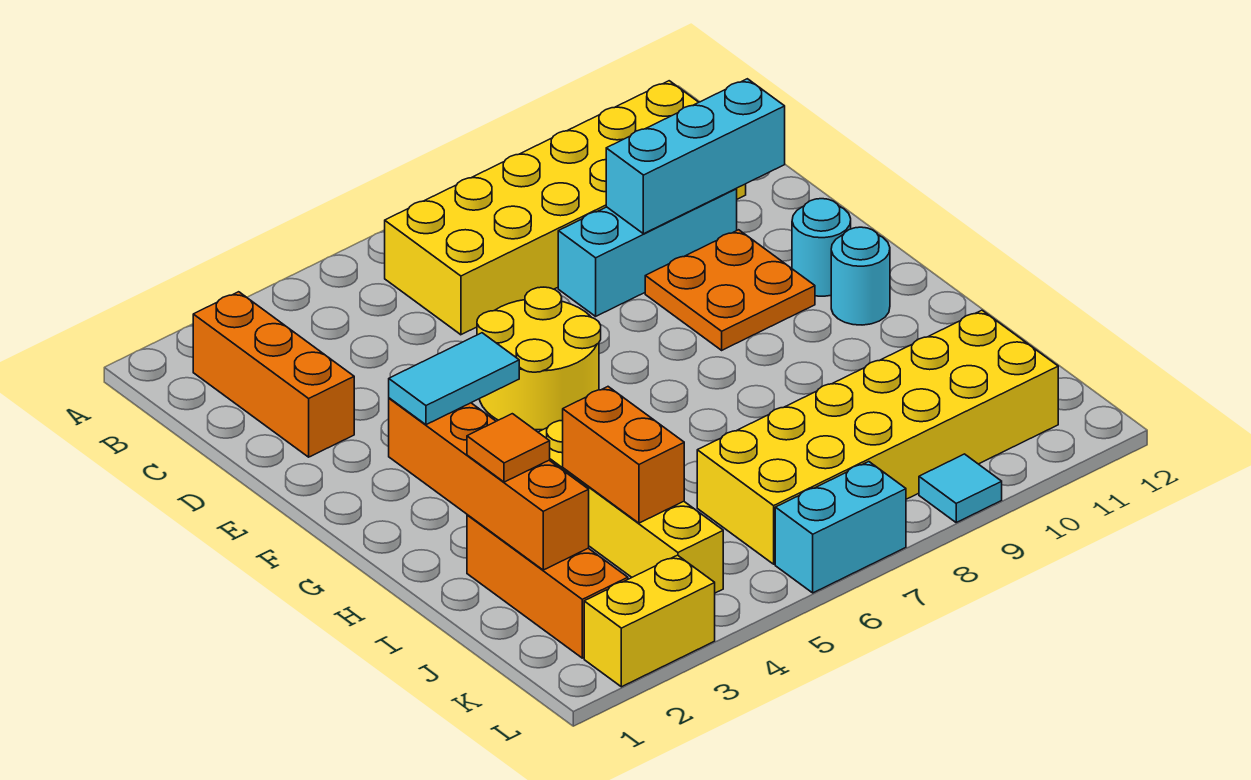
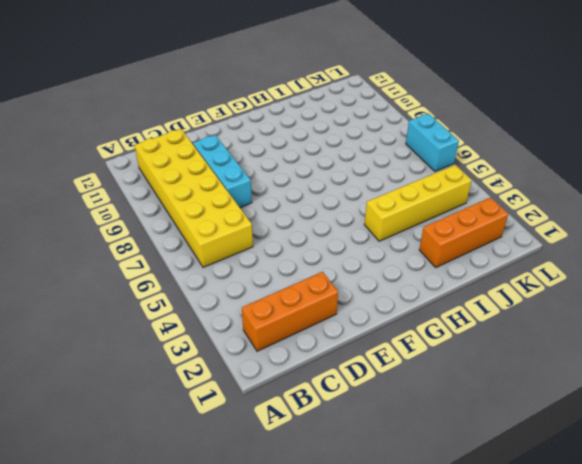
none -> yellow round brick E5:F6 level 1
none -> orange plate E9:F10 level 1
none -> cyan round brick F11 level 1

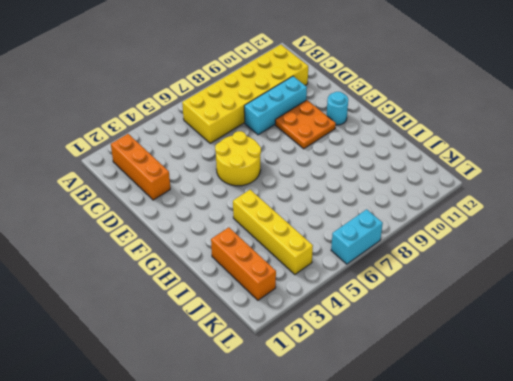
none -> cyan round brick G11 level 1
none -> yellow brick J6:K11 level 1
none -> yellow brick L2:L3 level 1

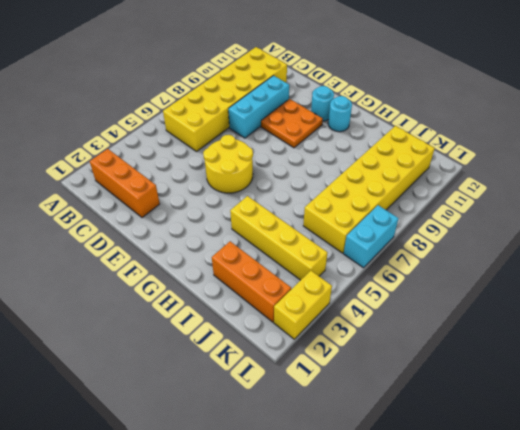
none -> cyan tile L9 level 1
none -> cyan brick D9:D11 level 2
none -> orange brick G2:J2 level 2

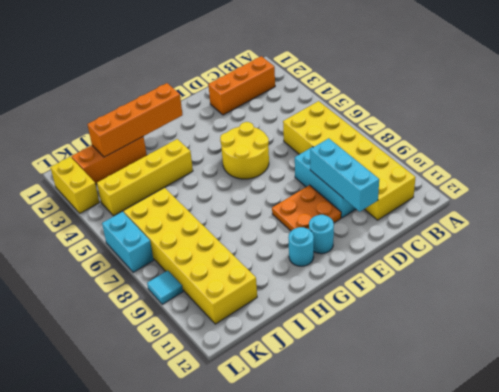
none -> orange brick I4:J4 level 2
none -> cyan tile G2:G3 level 3
none -> orange tile I2 level 3

